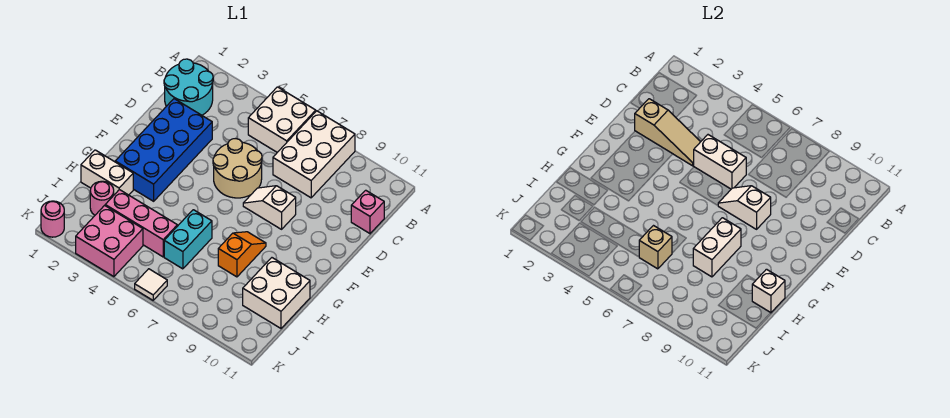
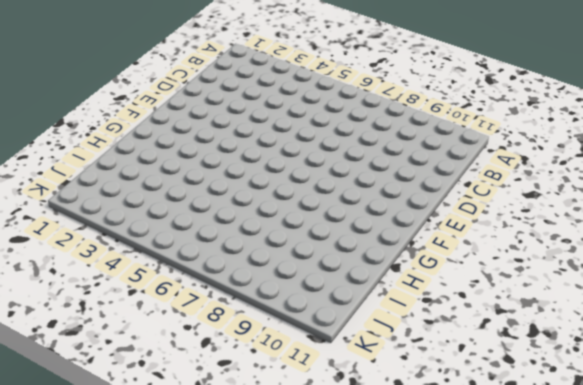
none -> white brick A5:B6 level 1
none -> white brick A7:C8 level 1
none -> cyan round brick B1:C2 level 1

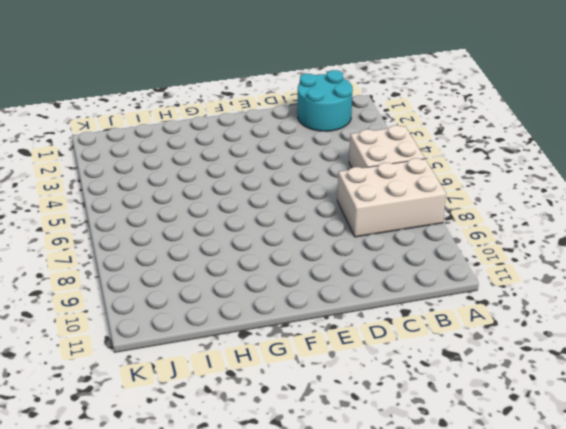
none -> pink brick C11 level 1
none -> blue brick D2:G3 level 1
none -> tan round brick D5:E6 level 1

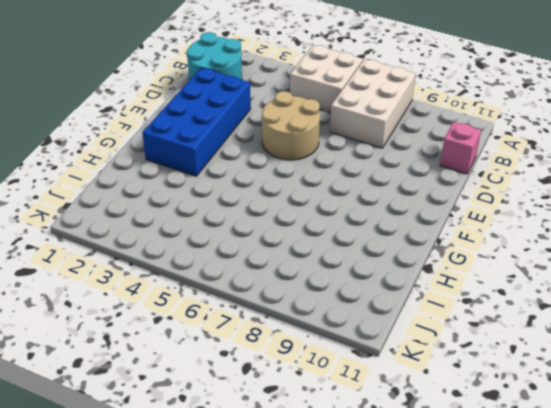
none -> white slope E7:E8 level 1 top 8
none -> orange slope G8:H8 level 1 top H
none -> white brick H1:H2 level 1

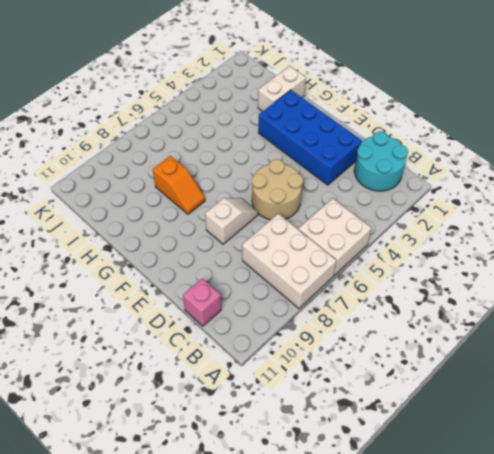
none -> cyan brick H6:I6 level 1
none -> white brick H10:I11 level 1
none -> pink round brick I2 level 1

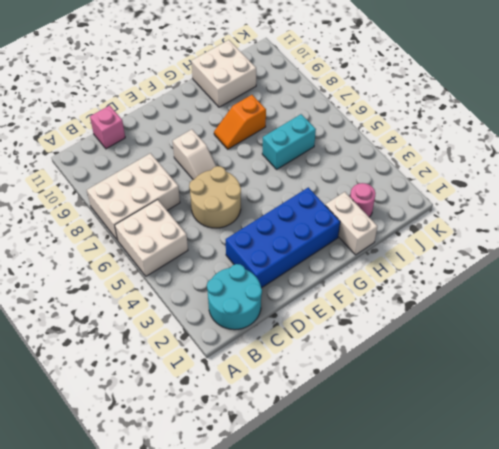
none -> pink brick I3:I5 level 1
none -> pink brick J3:K4 level 1
none -> pink round brick K1 level 1

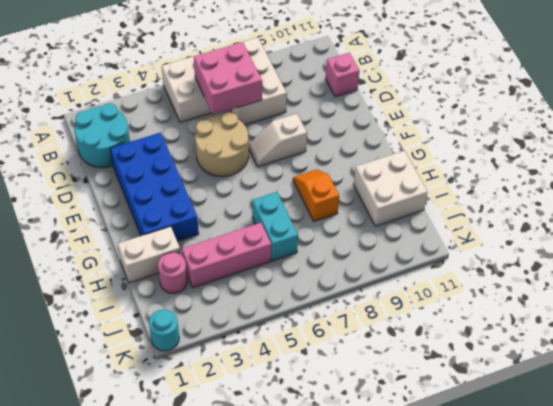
pink brick B6:C7 level 2 -> pink brick J3:K4 level 1
cyan round brick K1 level 1 -> pink round brick K1 level 1
none -> white tile K6 level 1
none -> tan slope D2:D4 level 2 top 2
none -> white brick D5:D6 level 2

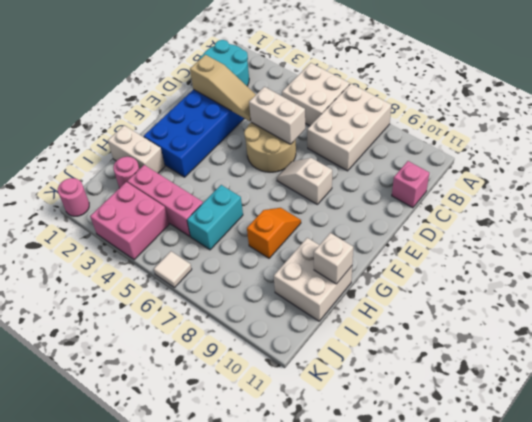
none -> white slope E7:E8 level 2 top 8
none -> white brick G8:H8 level 2
none -> tan brick I6 level 2

